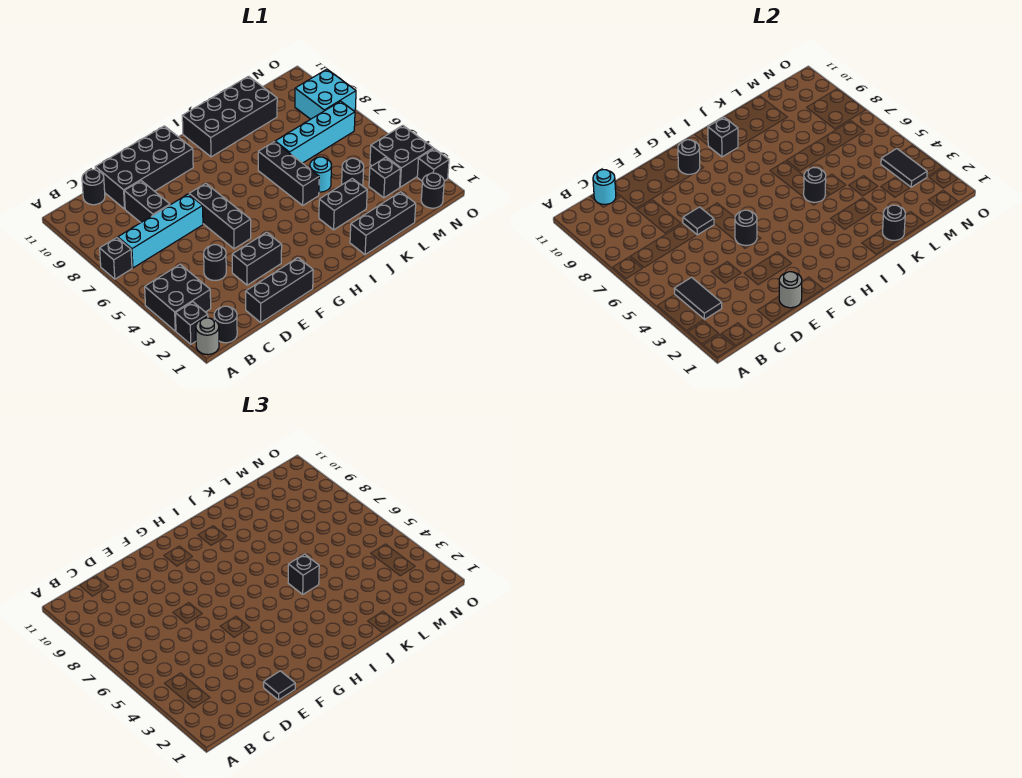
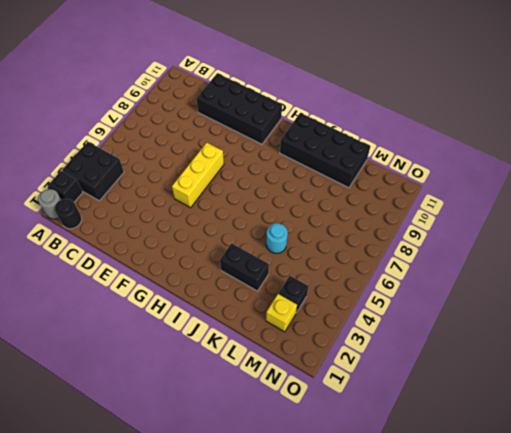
yellow brick F5:F7 level 1 -> black brick F5:F7 level 1
yellow brick M2 level 1 -> none
none -> black brick A7 level 1
none -> cyan brick B7:E7 level 1
none -> black round brick C11 level 1
none -> black brick D1:F1 level 1

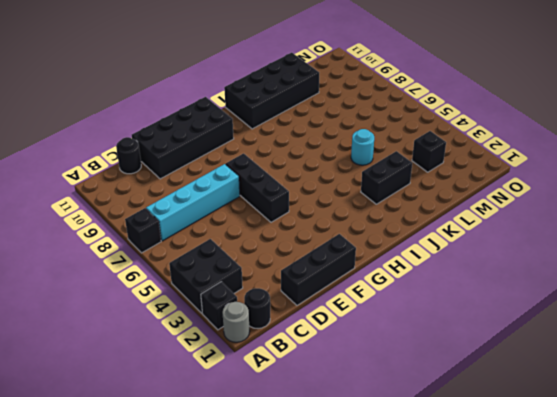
none -> black round brick D4 level 1
none -> black brick D8:D9 level 1
none -> black brick E3:F3 level 1
none -> black brick J1:L1 level 1

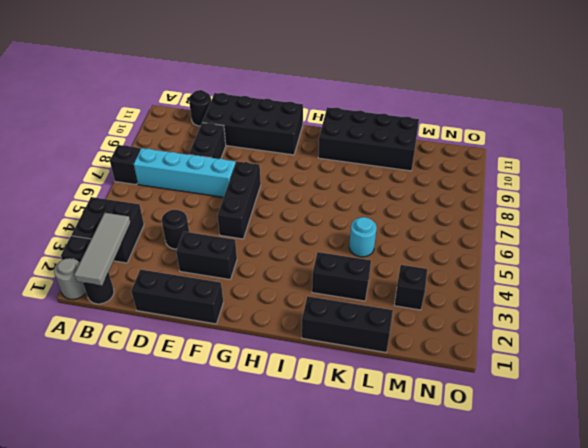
grey tile B1:B3 level 2 -> black tile B3:B4 level 2
none -> black brick J5:J7 level 1
none -> cyan brick K7:N7 level 1
none -> black round brick L4 level 1
none -> black round brick N1 level 1

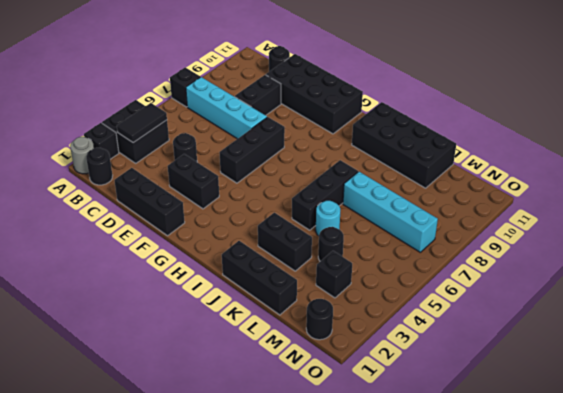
none -> black brick N3:O4 level 1
none -> cyan brick N8:O9 level 1
none -> black brick O2 level 1
none -> cyan round brick C11 level 2

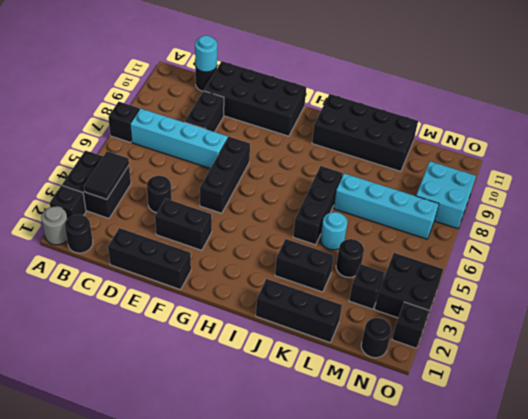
none -> grey round brick E1 level 2
none -> black tile E7 level 2
none -> black round brick F5 level 2
none -> black round brick G10 level 2

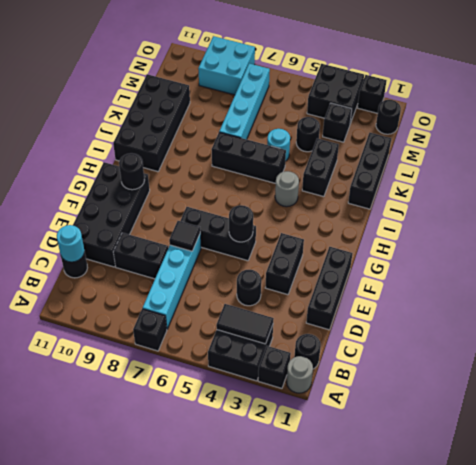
grey round brick I4 level 1 -> grey round brick E1 level 2
none -> black brick I10 level 2
none -> black round brick J5 level 2
none -> black round brick K1 level 2
none -> black tile N3:N4 level 2

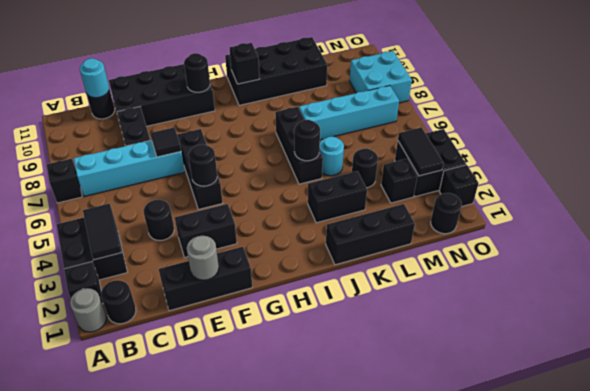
none -> black round brick K1 level 2
none -> black tile E1 level 3
none -> black brick J5 level 3

